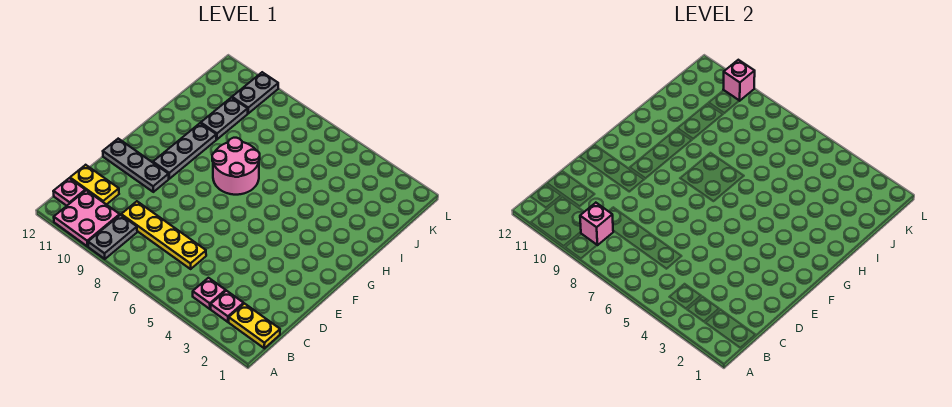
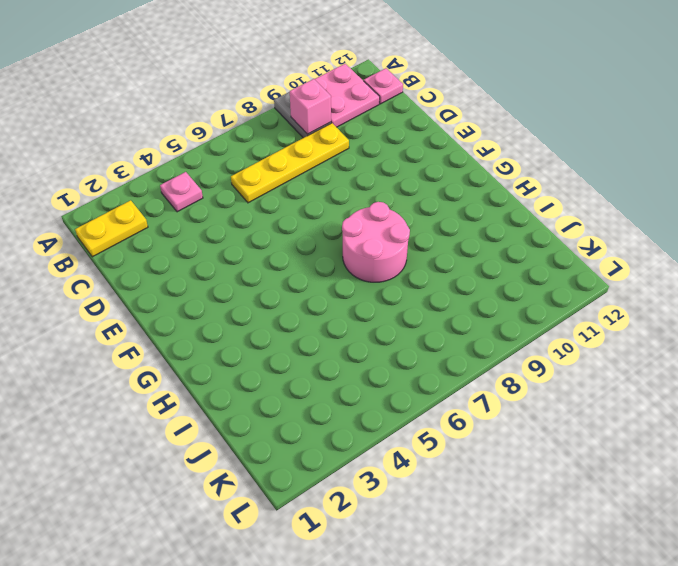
none -> pink plate B3 level 1
none -> yellow plate C11:C12 level 1
none -> grey plate E10:E12 level 1

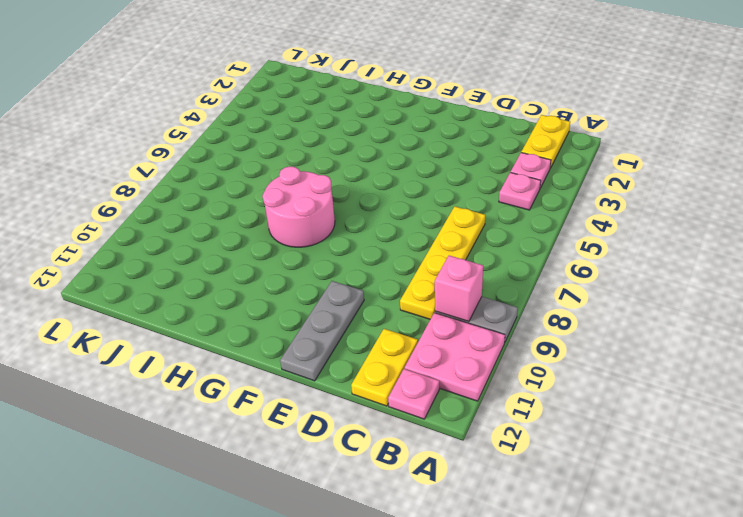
none -> grey plate F10:H10 level 1
none -> grey plate I10:J10 level 1
none -> grey plate K10:L10 level 1

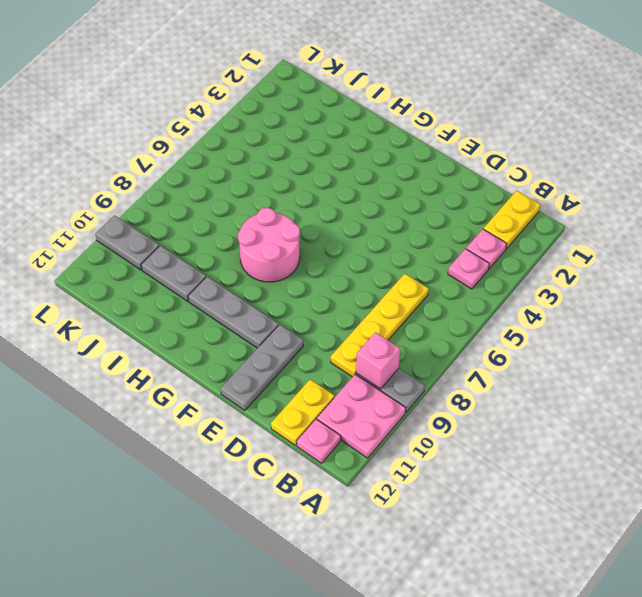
none -> pink brick L10 level 2

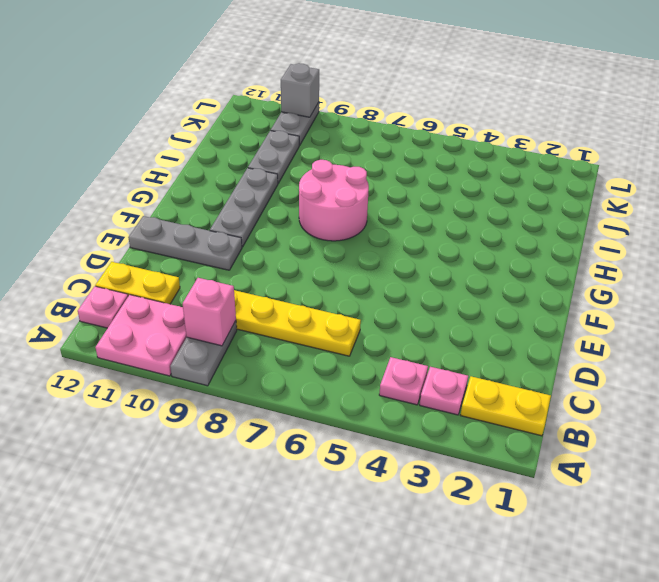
grey brick L10 level 2 -> pink brick L10 level 2

